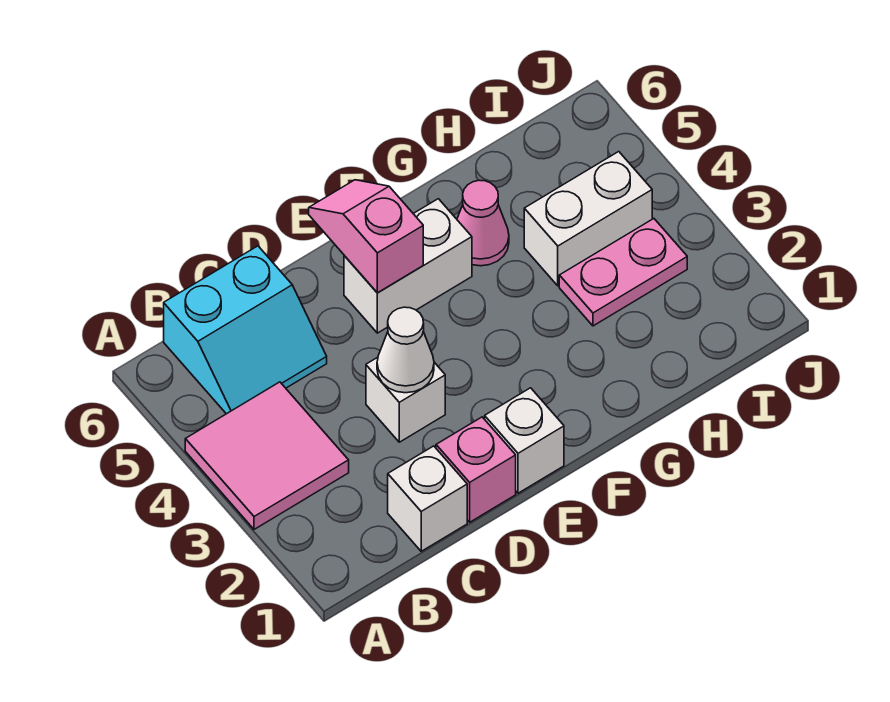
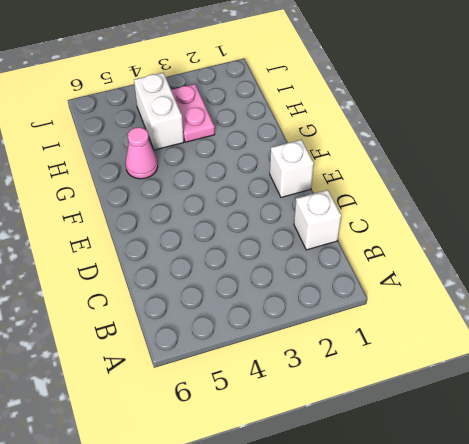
none -> pink tile A3:B4 level 1
none -> cyan slope B5:C6 level 1 top 6
none -> pink brick D1 level 1

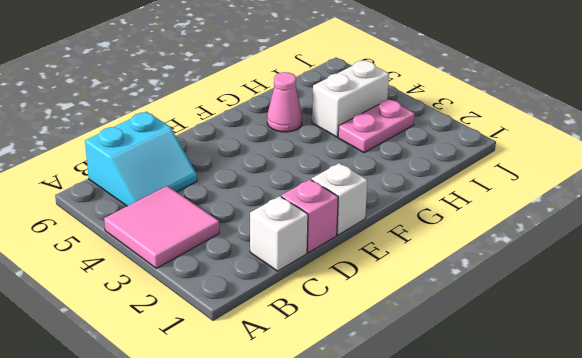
none -> white brick D3 level 1
none -> white brick E5:F5 level 1
none -> white cone D3 level 2

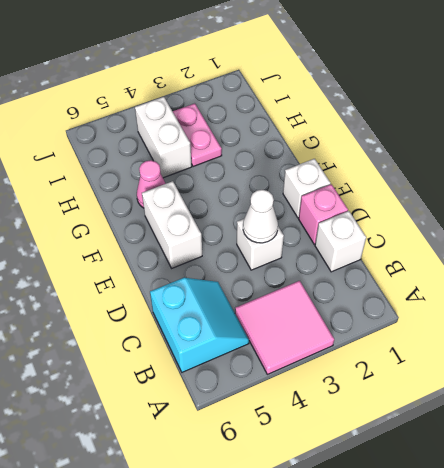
none -> pink slope E5:E6 level 2 top 5

